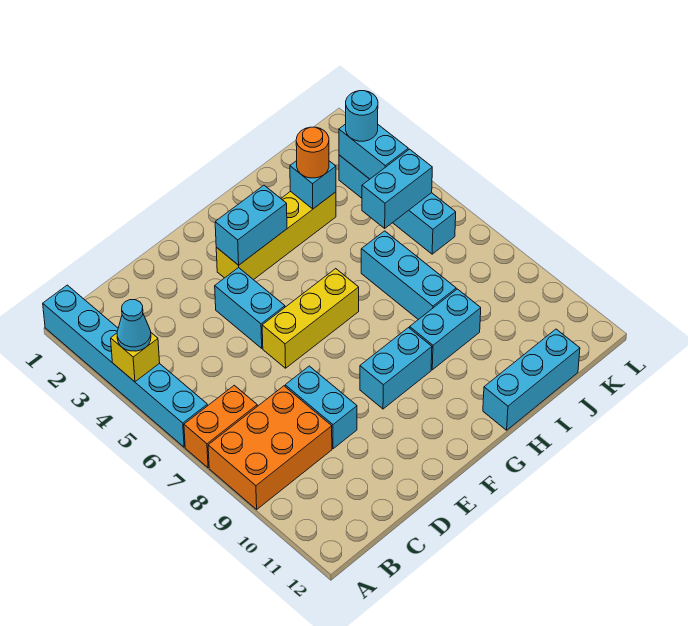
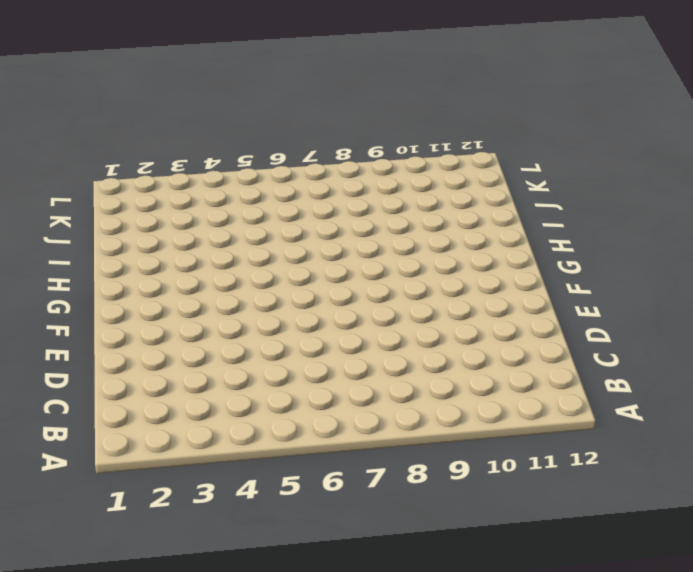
none -> cyan brick A1:A6 level 1
none -> orange brick A7:B7 level 1
none -> orange brick A8:C9 level 1

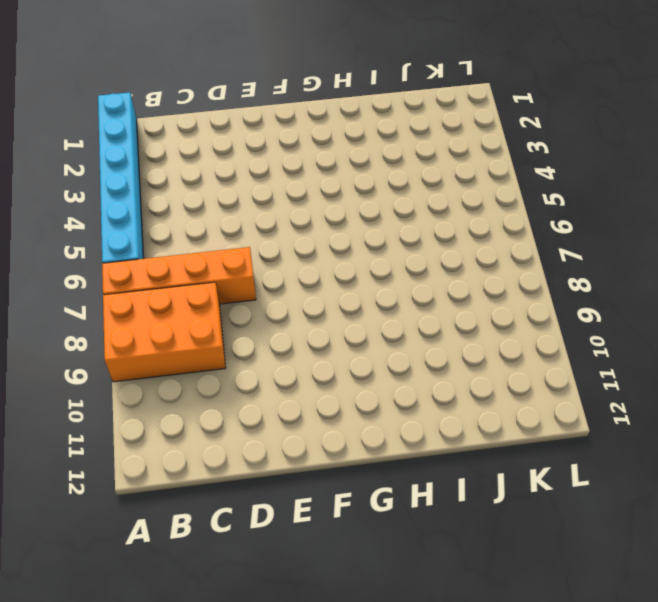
orange brick A7:D7 level 1 -> orange brick A7:B7 level 1
none -> cyan brick D8:D9 level 1
none -> cyan brick E4:E5 level 1
none -> yellow brick E6:G6 level 1

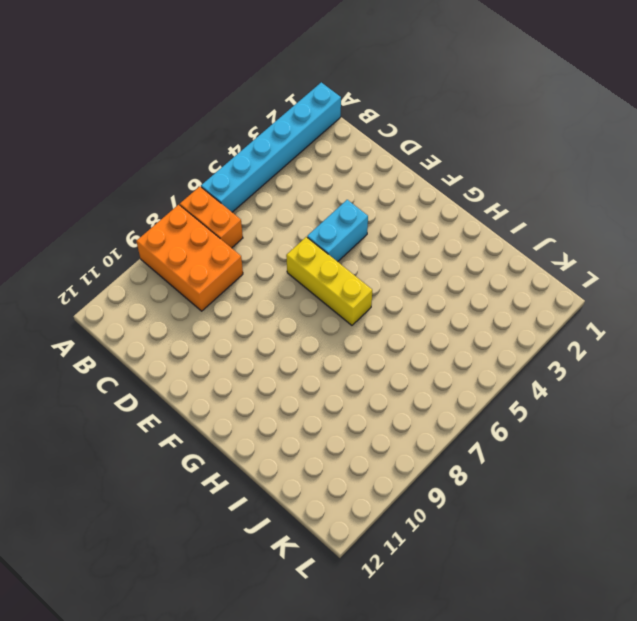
none -> cyan brick D8:D9 level 1
none -> yellow brick F3:I3 level 1
none -> cyan brick F9:G9 level 1

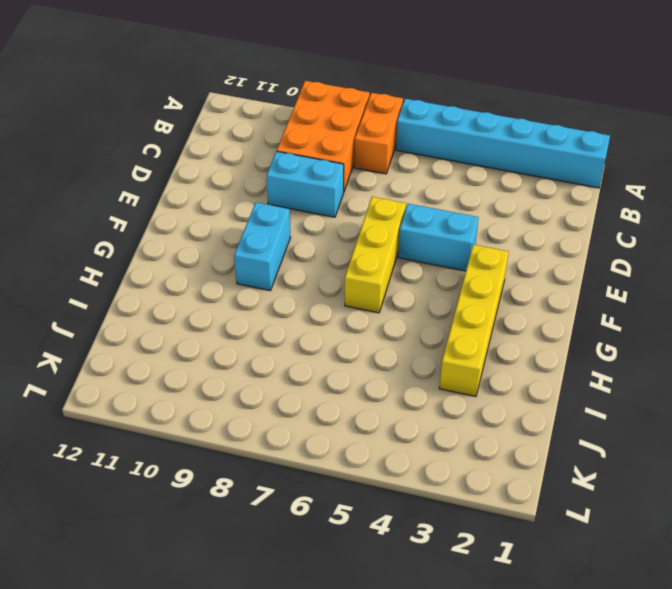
none -> cyan brick H9:I9 level 1
none -> cyan brick H12:J12 level 1
none -> cyan brick I6:I8 level 1

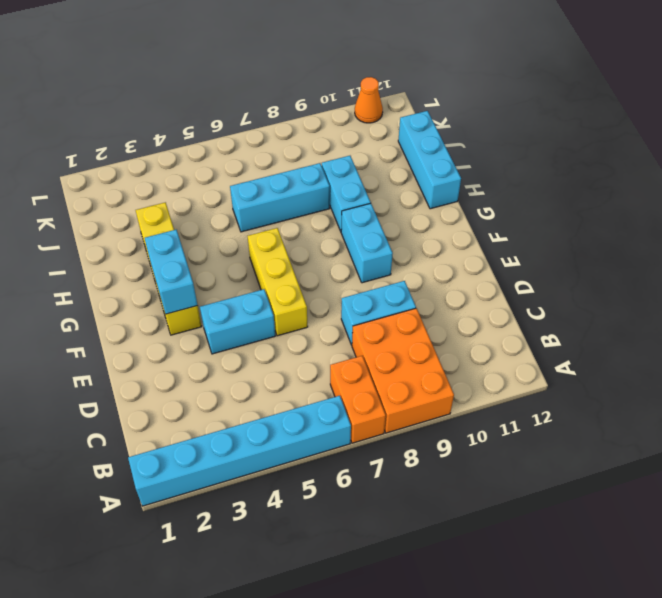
orange cone L11 level 1 -> none
none -> cyan brick K3:K6 level 1
none -> yellow brick A4 level 2
none -> cyan brick I3 level 2

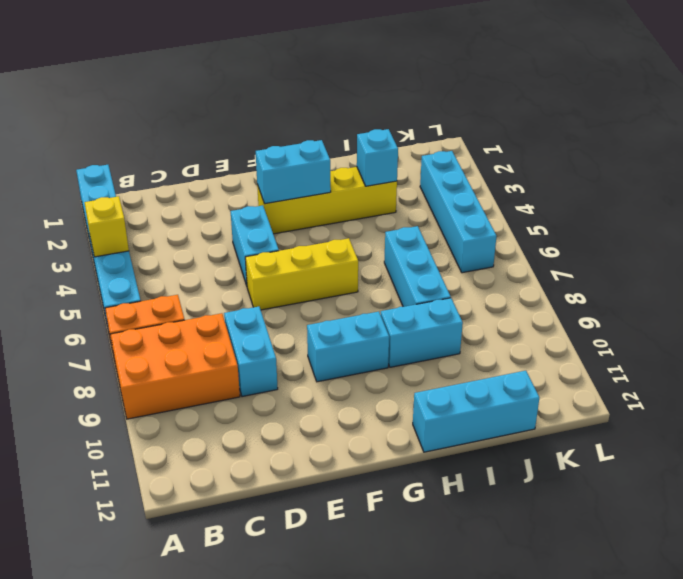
none -> cyan brick J5:K5 level 2
none -> cyan brick K3:K4 level 2
none -> cyan cone A4 level 3

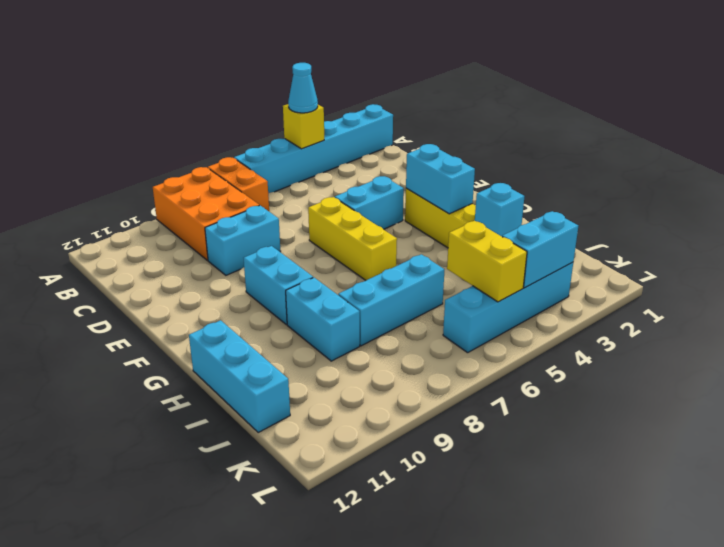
yellow brick J5:K5 level 2 -> cyan brick J5:K5 level 2
none -> orange round brick I3 level 3
none -> cyan round brick K3 level 3

